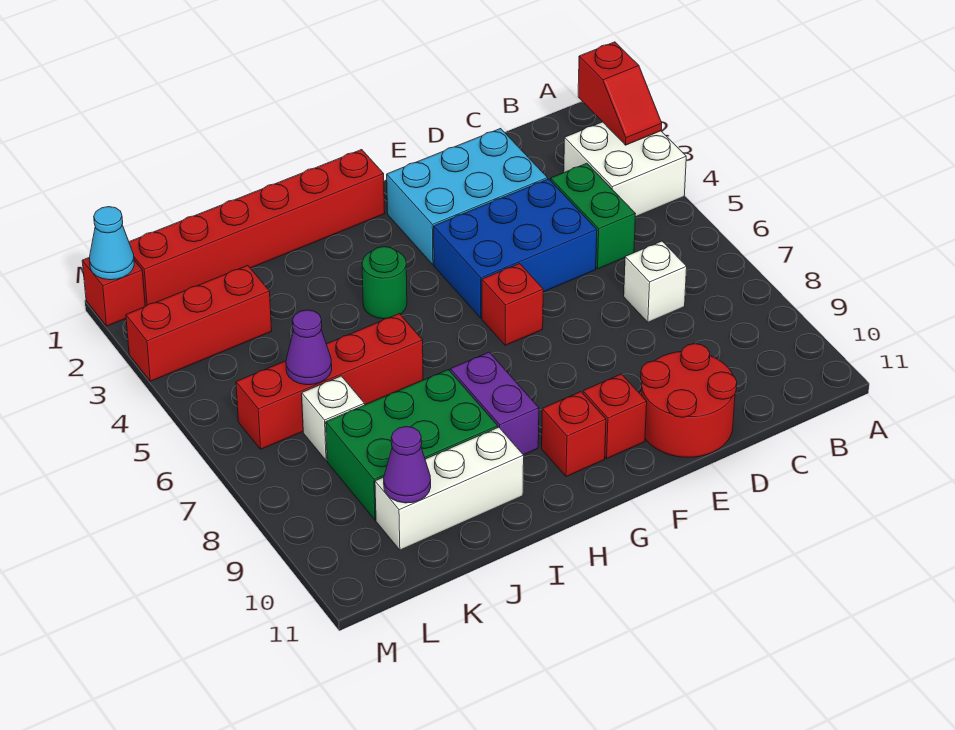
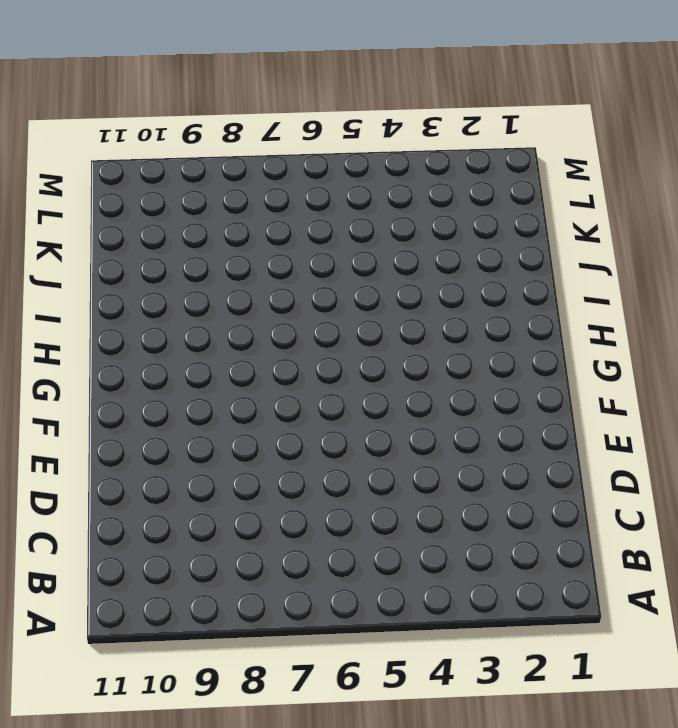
none -> white brick A3:B4 level 1
none -> green brick C4:C5 level 1
none -> white brick C7 level 1

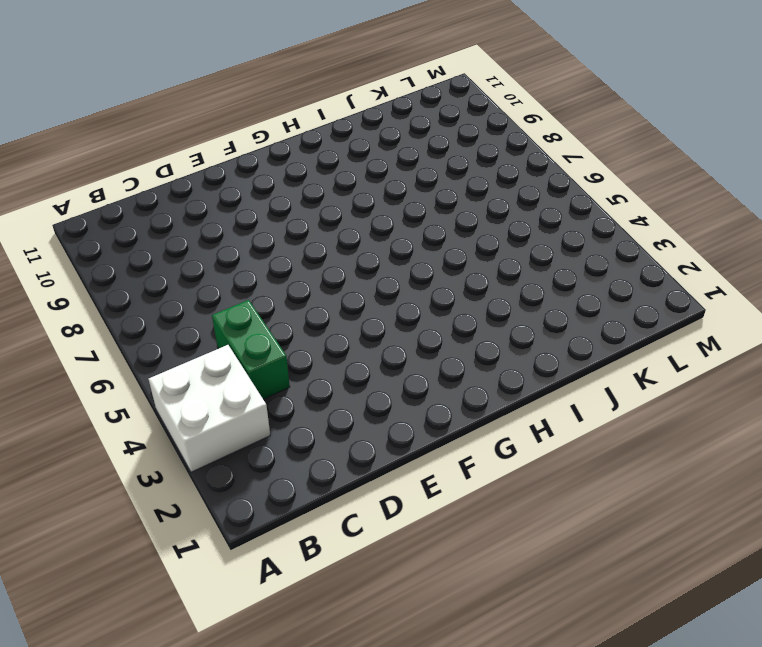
none -> white brick C7 level 1
none -> cyan brick D2:F3 level 1
none -> blue brick D4:F5 level 1

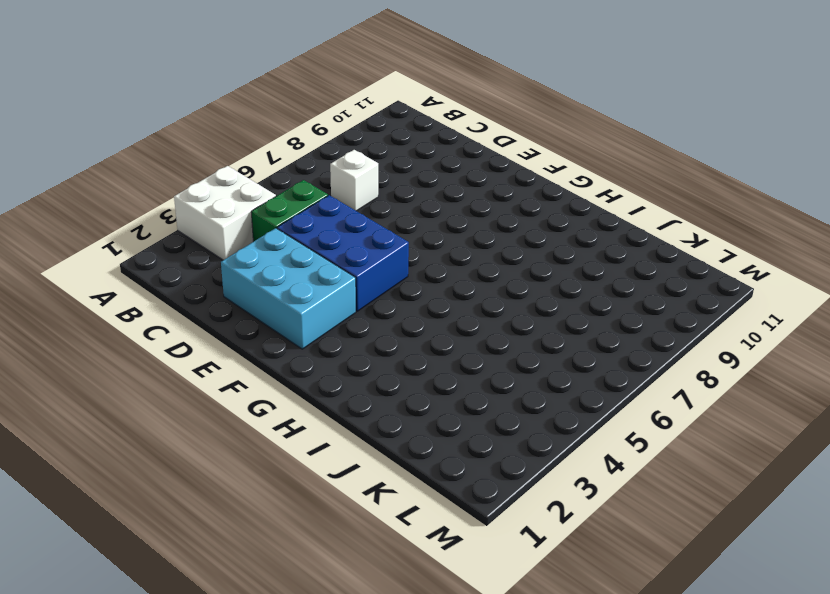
none -> red round brick D10:E11 level 1
none -> red brick F6 level 1
none -> red brick F10 level 1

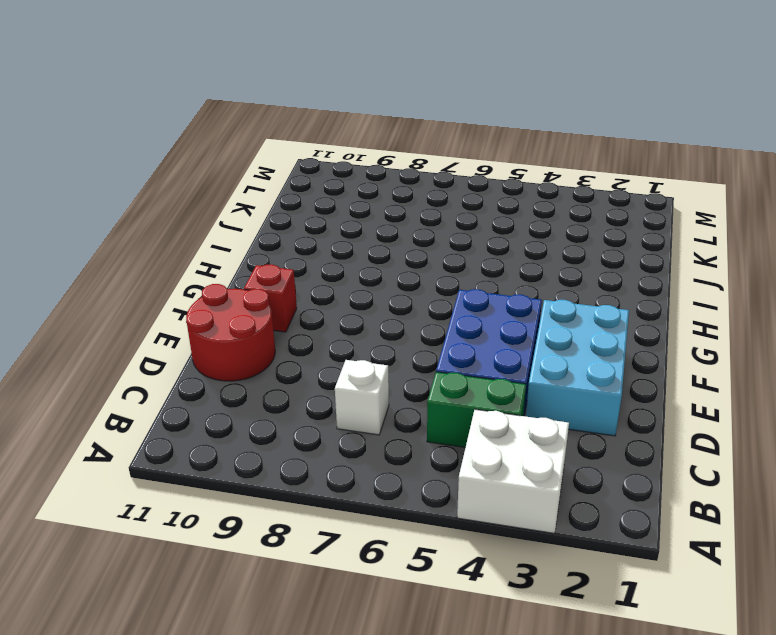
none -> red brick F6 level 1
none -> red brick G1:L1 level 1
none -> red brick G10 level 1

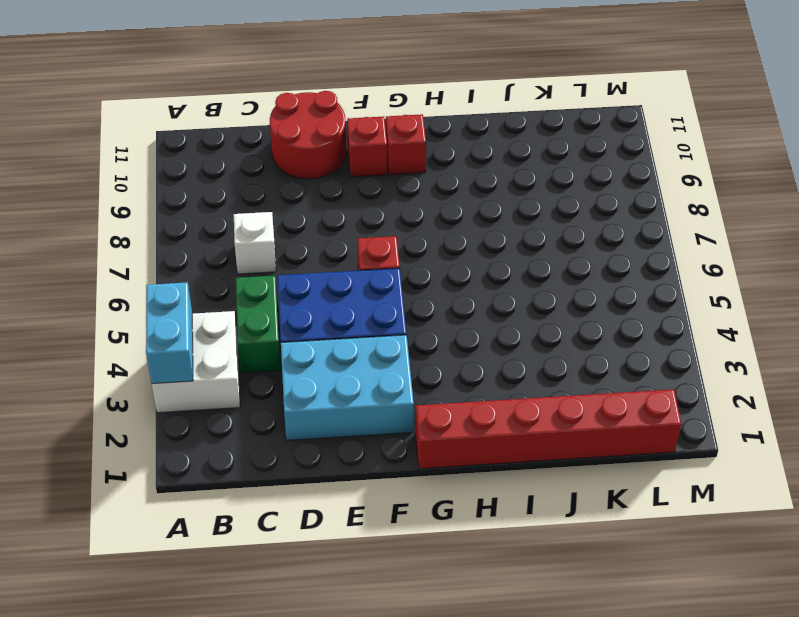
cyan brick A3:A4 level 2 -> red slope A2:A3 level 2 top 2
none -> green round brick H4 level 1
none -> purple brick H8:H9 level 1
none -> red brick I6:L6 level 1

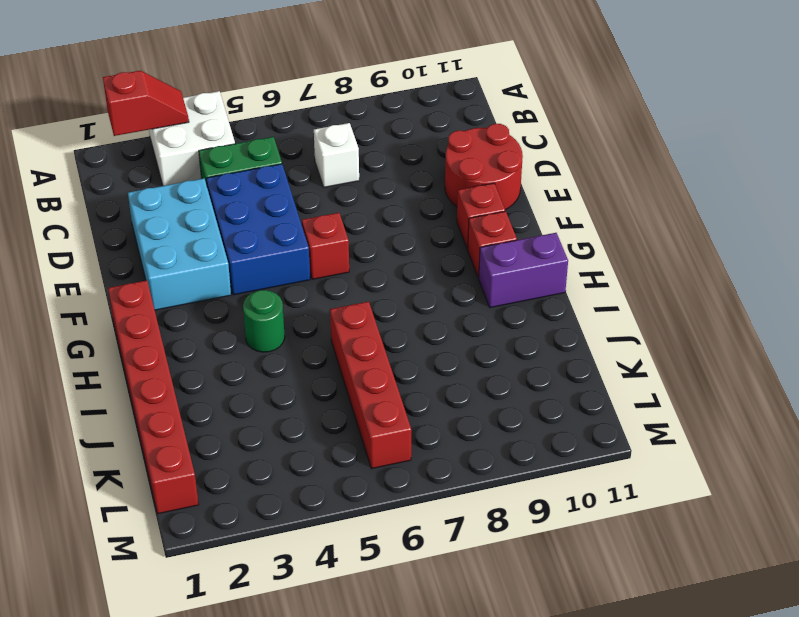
purple brick H10:H11 level 1 -> purple brick H8:H9 level 1
none -> green brick I8:K9 level 1
none -> white brick I10:K10 level 1
none -> red brick K3:M3 level 1

